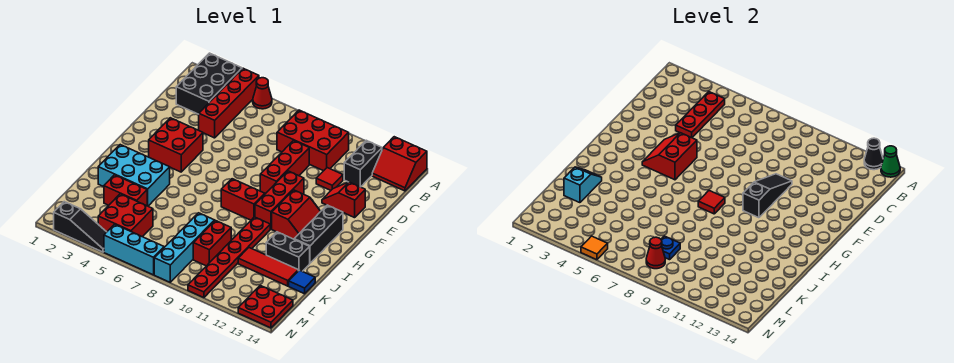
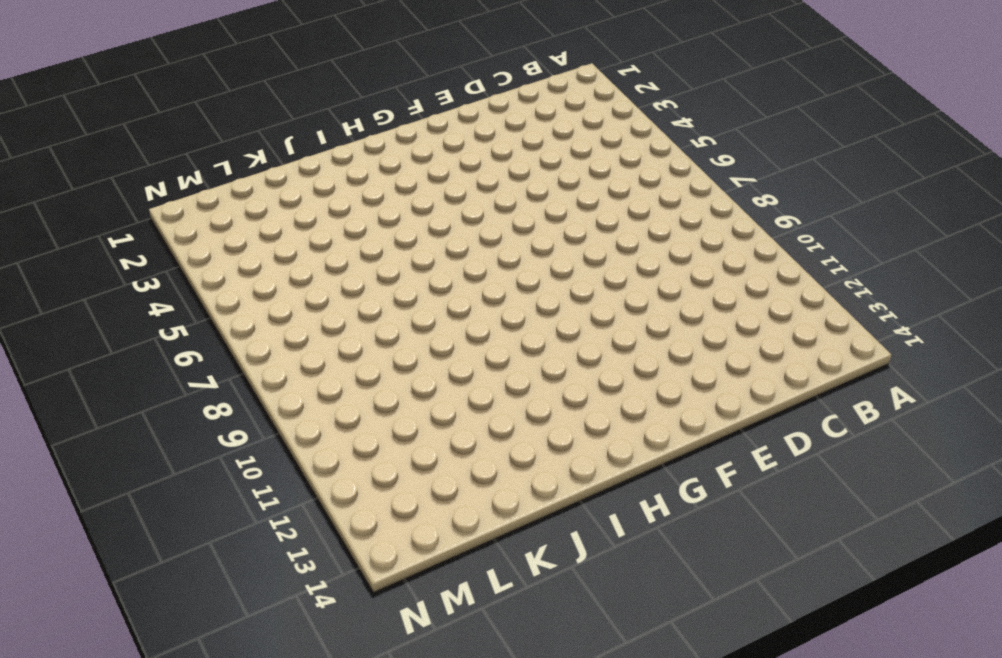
none -> black brick A2:C3 level 1
none -> red brick A4:D4 level 1
none -> red cone A5 level 1
none -> red slope A13:B14 level 1 top A

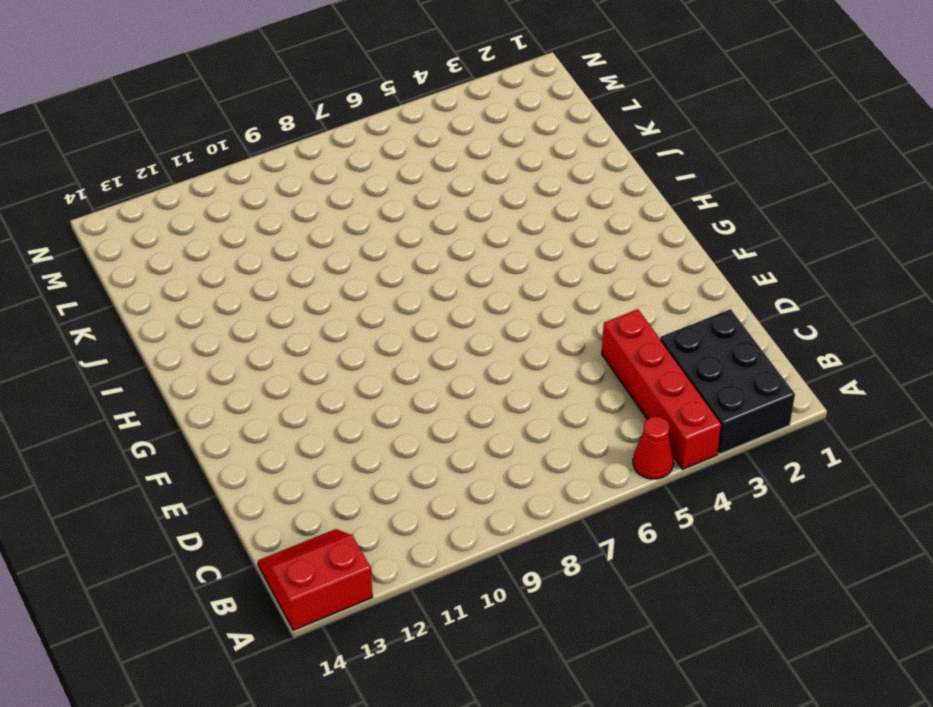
none -> red brick B8:C10 level 1
none -> black brick B12:C12 level 1
none -> red brick D9:F9 level 1
none -> red tile D11 level 1

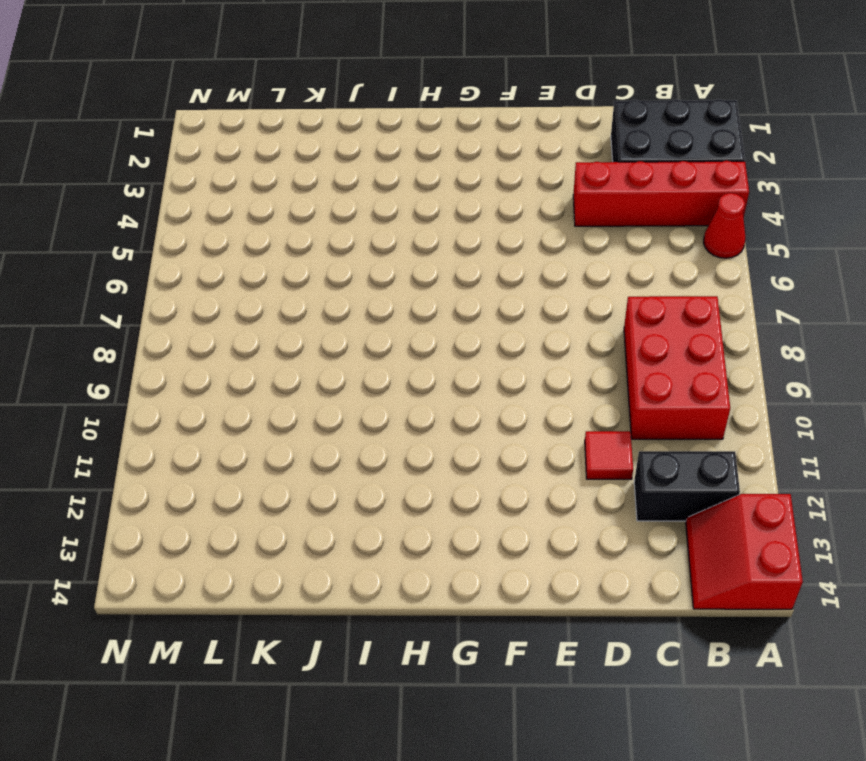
none -> red brick D9:F9 level 1
none -> red slope E12:E13 level 1 top 13
none -> red brick F3:G4 level 1
none -> red brick F10:H10 level 1

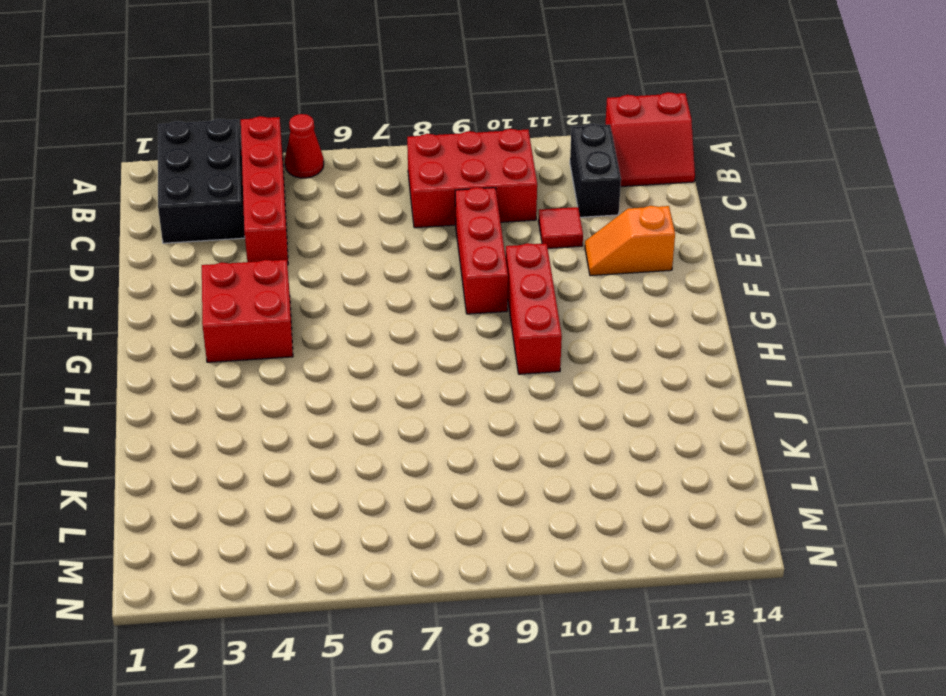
orange slope E12:E13 level 1 top 13 -> red slope E12:E13 level 1 top 13
none -> red slope G11:H12 level 1 top 11
none -> black brick G13:I13 level 1
none -> red brick H8:H9 level 1
none -> cyan brick I2:J4 level 1

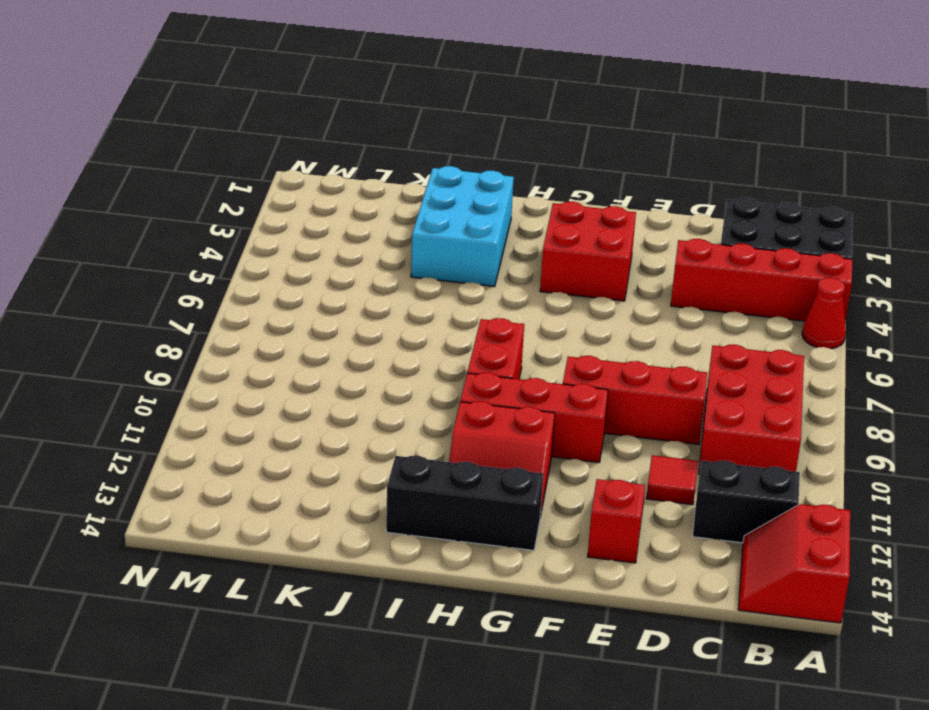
none -> red plate I10:N10 level 1
none -> black brick J12:J13 level 1
none -> red brick K3:K4 level 1
none -> cyan brick K8:N8 level 1

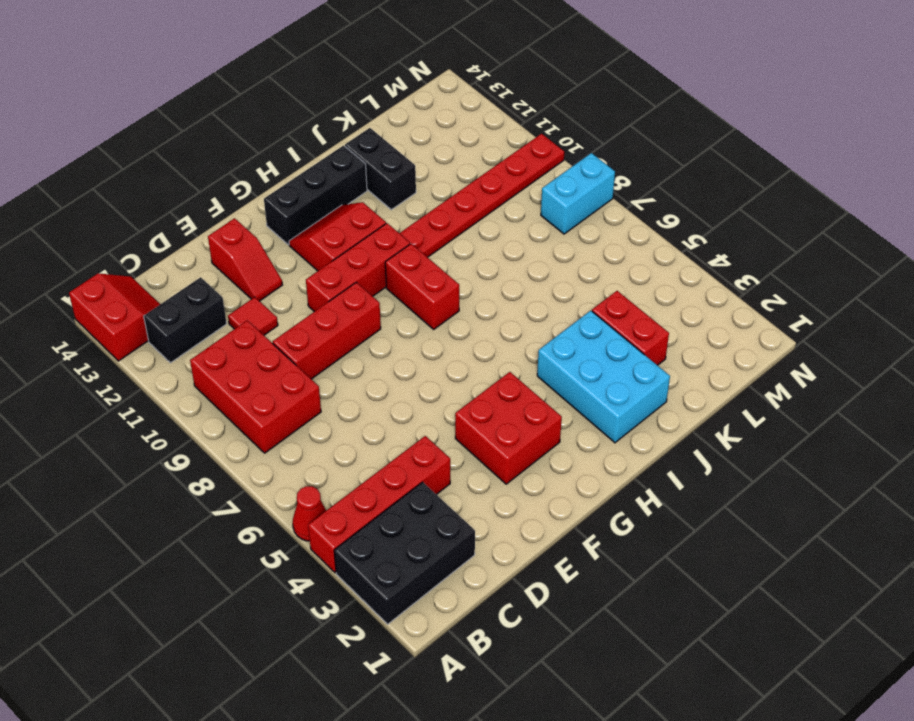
cyan brick M8:N8 level 1 -> cyan brick K8:N8 level 1
none -> red brick K9:L9 level 1
none -> red tile K11:K13 level 1
none -> blue tile K14 level 1
none -> red brick L4:M5 level 1

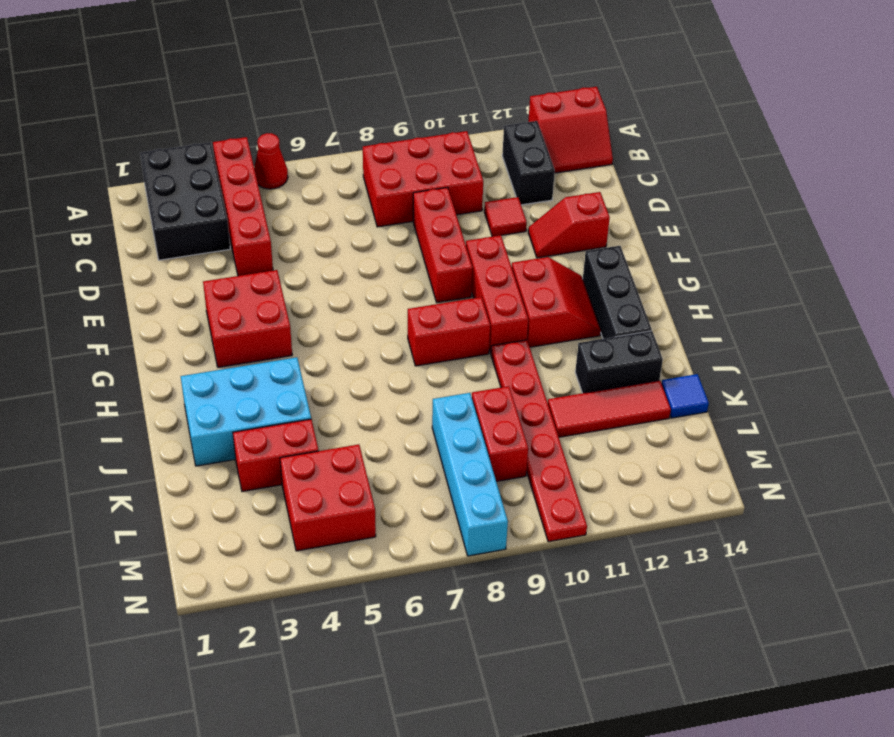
none -> red plate M13:N14 level 1
none -> black slope N2:N4 level 1 top 2
none -> cyan brick N5:N7 level 1
none -> black cone A13 level 2

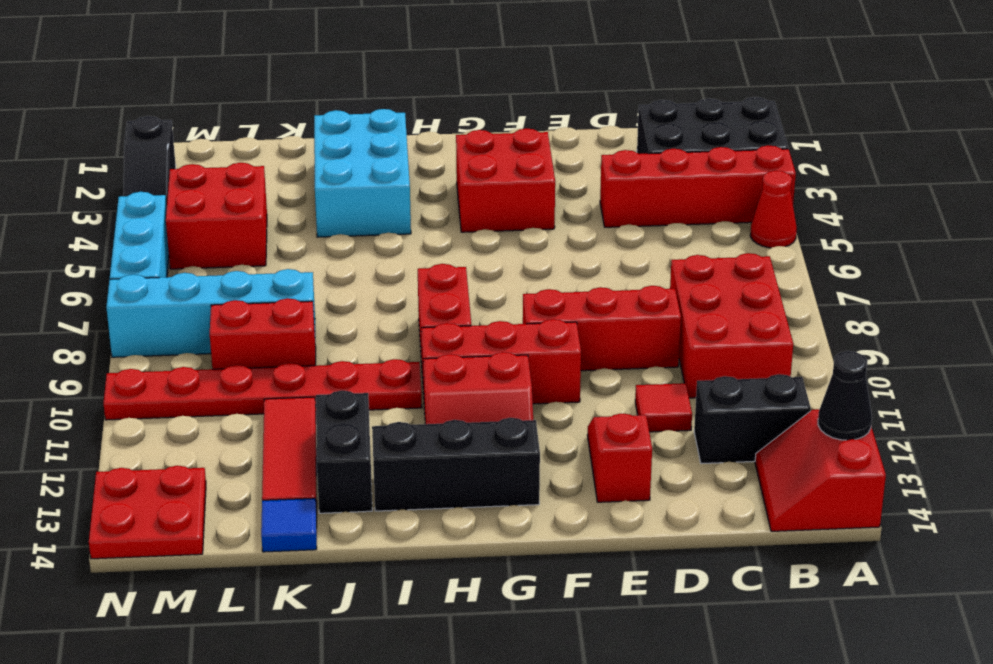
none -> red brick K3:K4 level 1
none -> green cone A14 level 2
none -> red plate B4:D4 level 2
none -> black slope E10:G10 level 2 top G

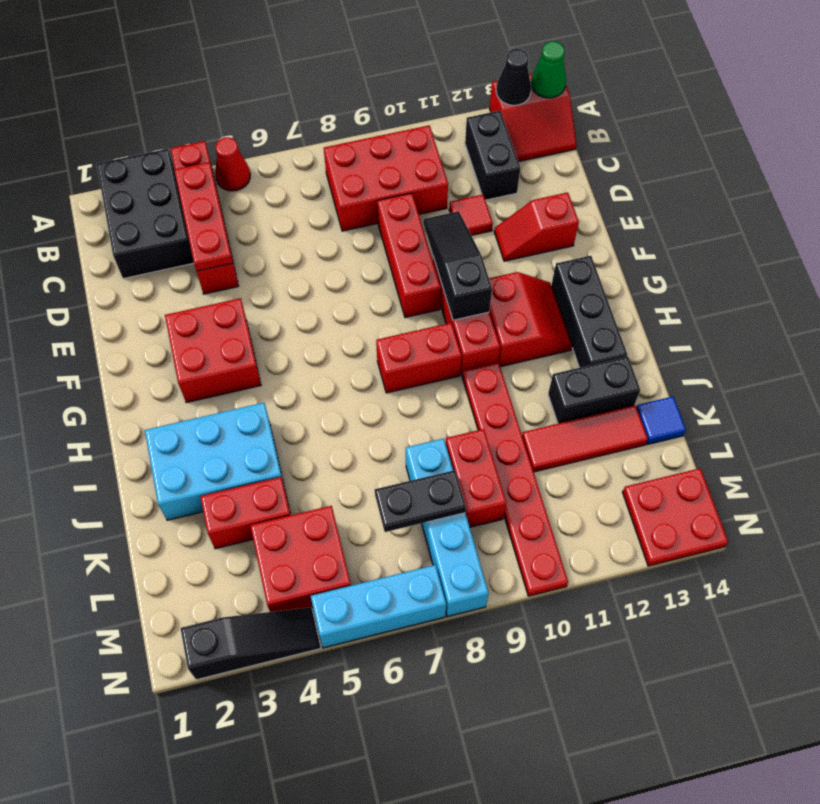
black plate L7:L8 level 2 -> blue plate L8 level 2
none -> red slope F4:G5 level 2 top 5
none -> red tile H8 level 2
none -> cyan slope J2:K2 level 2 top K
none -> red cone M8 level 2

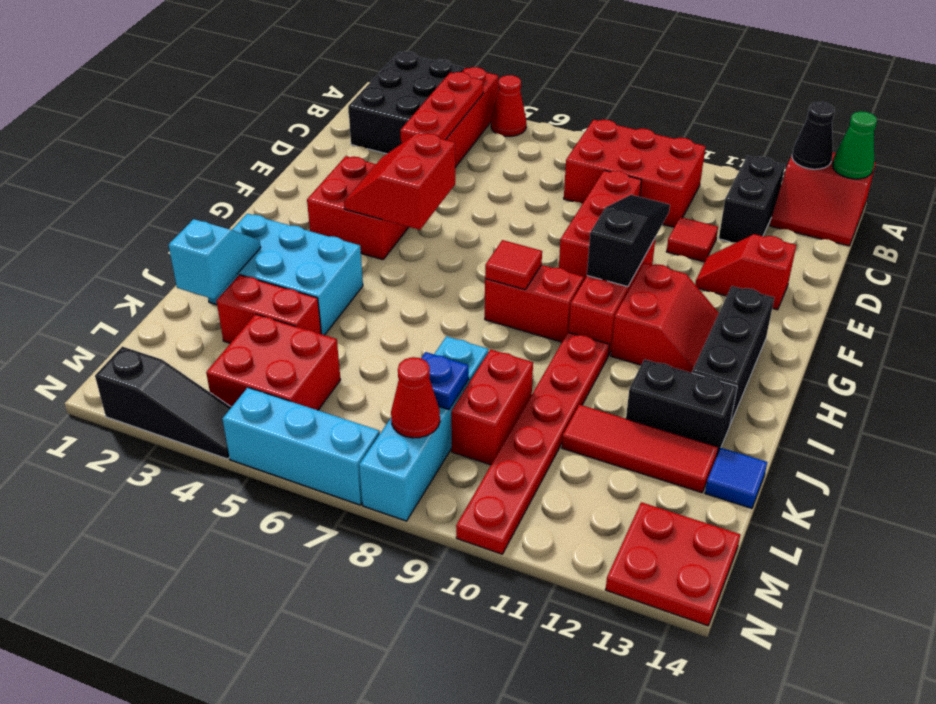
none -> orange tile N5 level 2

